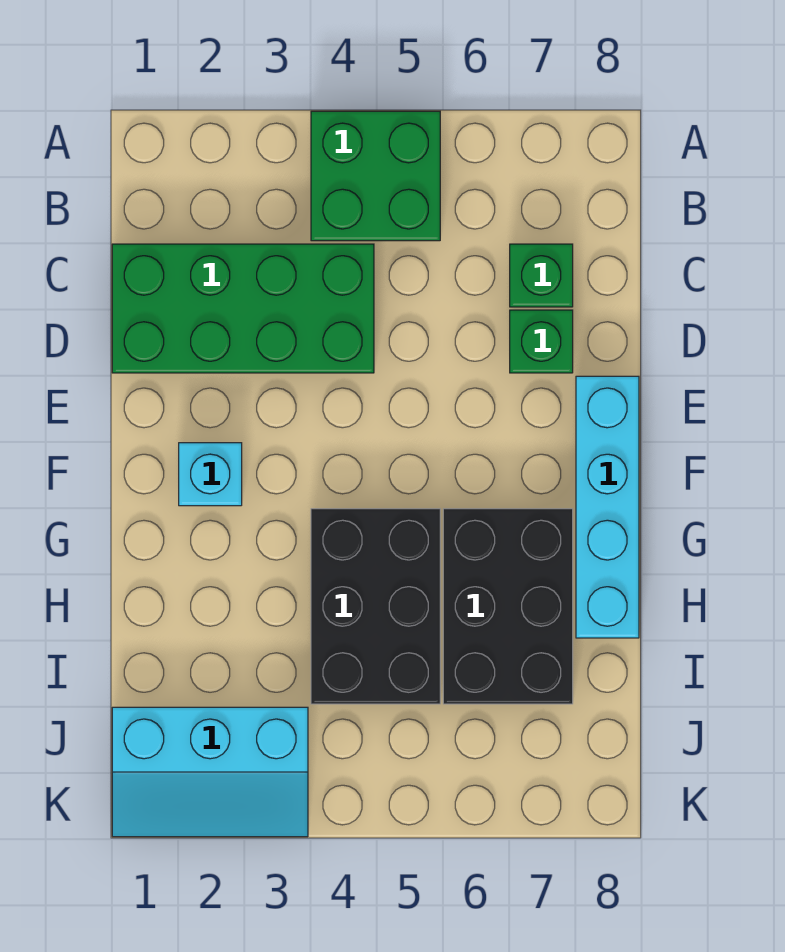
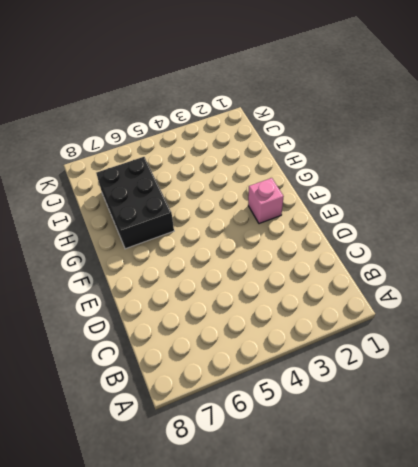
pink brick F2 level 1 -> cyan brick F2 level 1
none -> green brick A4:B5 level 1
none -> green brick C1:D4 level 1

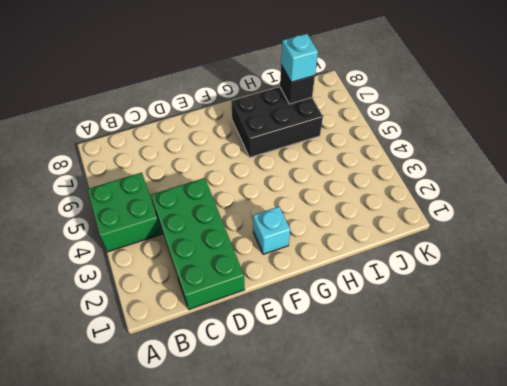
black brick I7 level 2 -> none
cyan brick I7 level 3 -> none
none -> green brick C7 level 1
none -> green brick D7 level 1

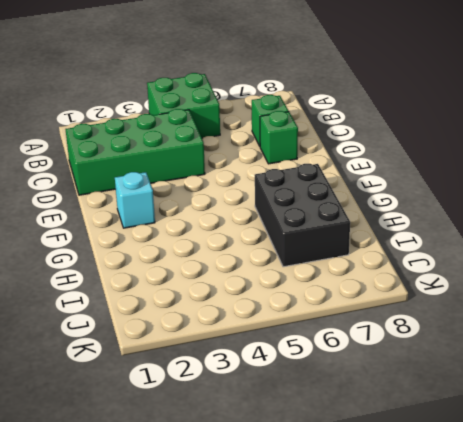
none -> cyan brick E8:H8 level 1
none -> black brick G4:I5 level 1

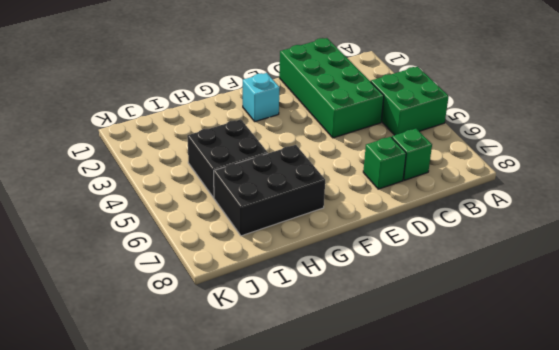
black brick H4:I5 level 1 -> black brick G4:I5 level 1
none -> cyan brick E8:H8 level 1
none -> cyan slope J1:K3 level 1 top J

